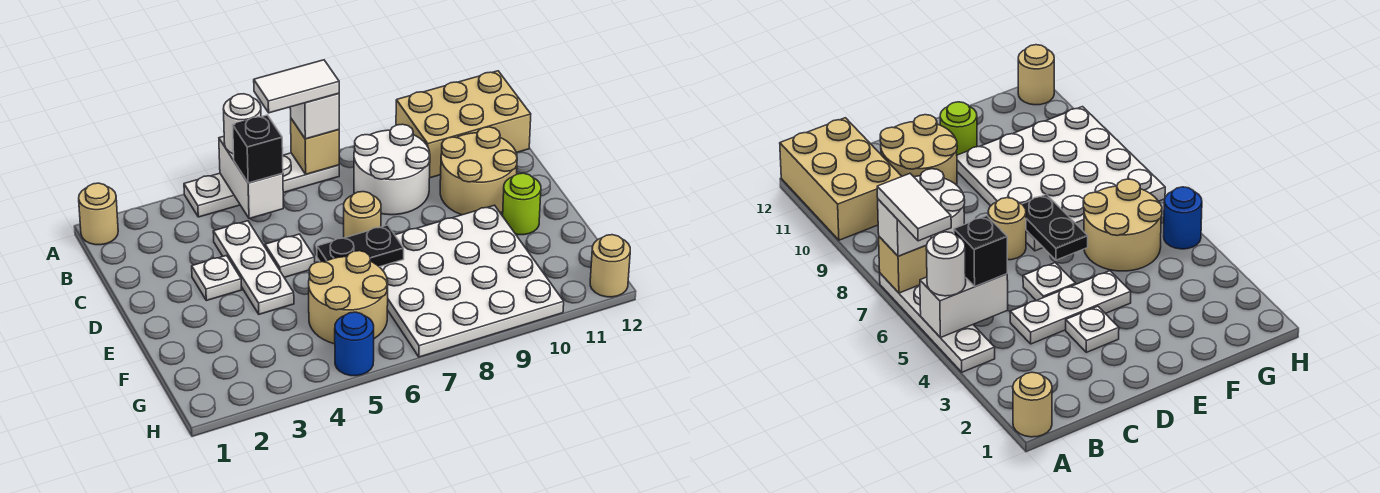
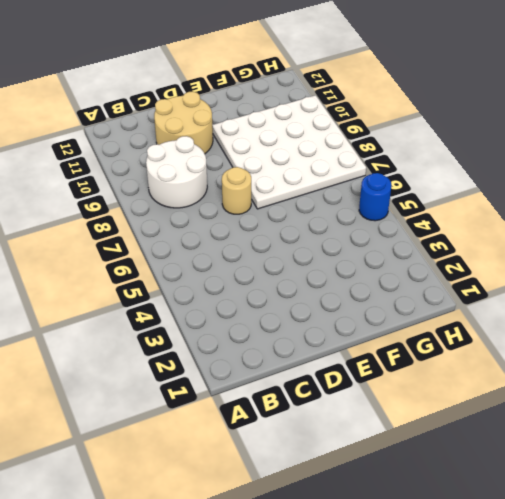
none -> tan round brick A1 level 1
none -> white plate A4:A7 level 1
none -> tan brick A10:B12 level 1

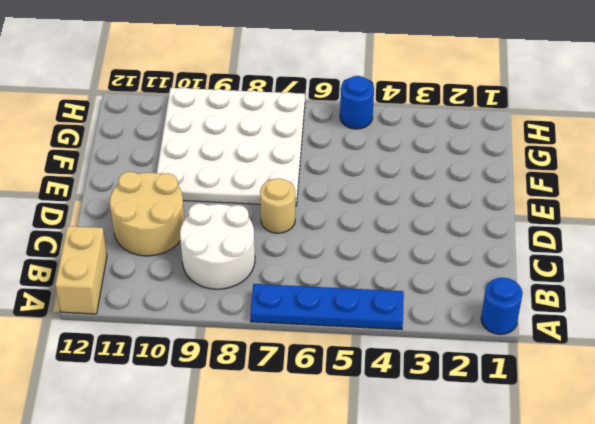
blue round brick A1 level 1 -> tan round brick A1 level 1
blue plate A4:A7 level 1 -> white plate A4:A7 level 1
tan brick A12:B12 level 1 -> tan brick A10:B12 level 1
none -> white plate C4:E4 level 1
none -> white plate D3 level 1
none -> white plate D5 level 1

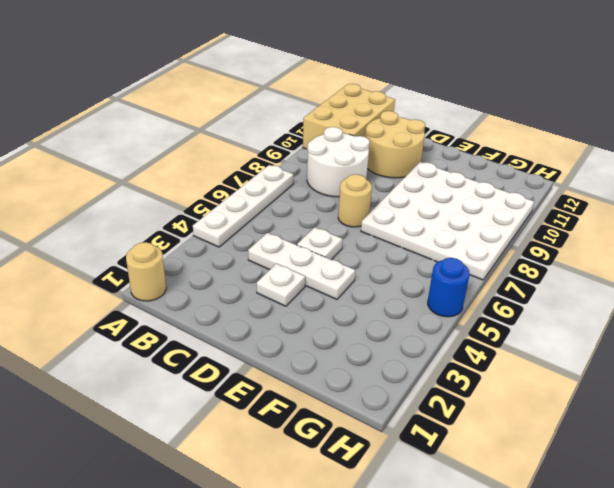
none -> lime round brick E11 level 1
none -> tan round brick F5:G6 level 1
none -> tan round brick H12 level 1

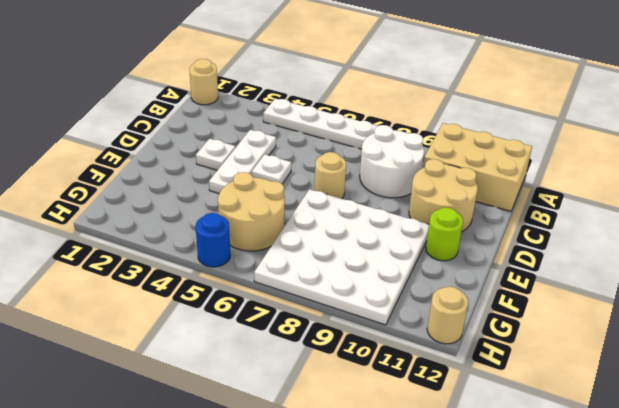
none -> white brick A5:B5 level 2
none -> tan brick A7 level 2
none -> black plate E6:E7 level 2

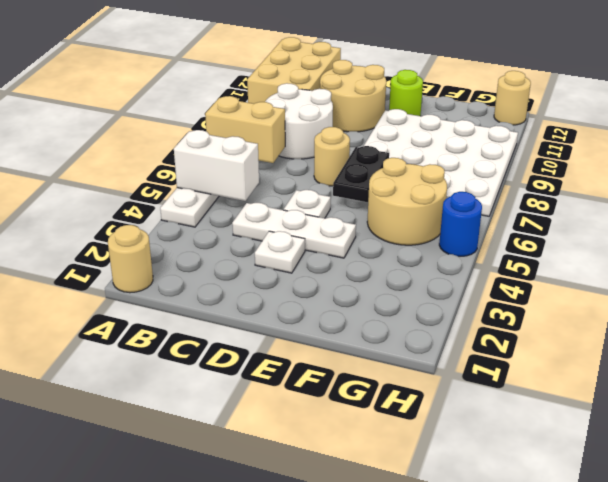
tan brick A7:B7 level 2 -> tan brick A7 level 2
none -> white round brick A5 level 3
none -> white brick A7 level 3
none -> black brick B5 level 3

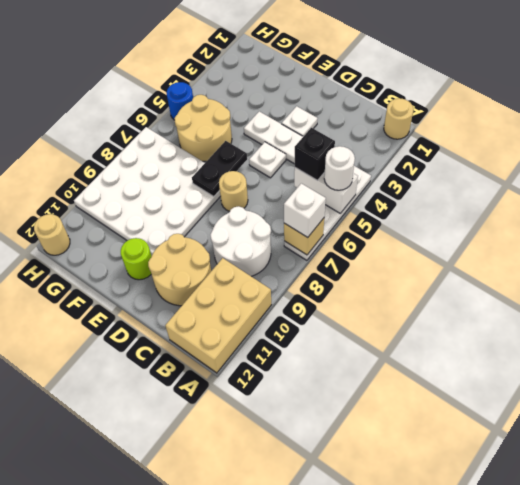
none -> white tile A6:A7 level 4

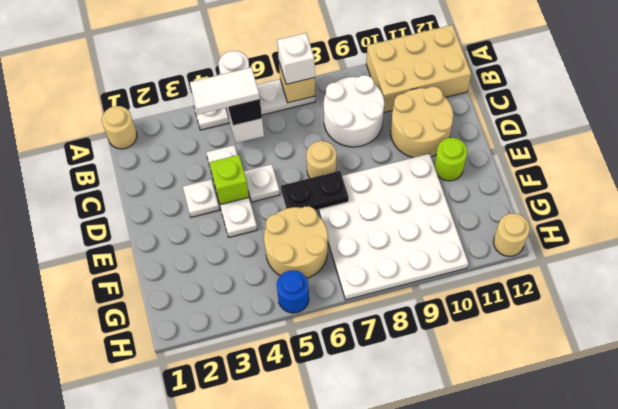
white tile B4:B5 level 4 -> white tile A6:A7 level 4
lime brick D4 level 2 -> none

